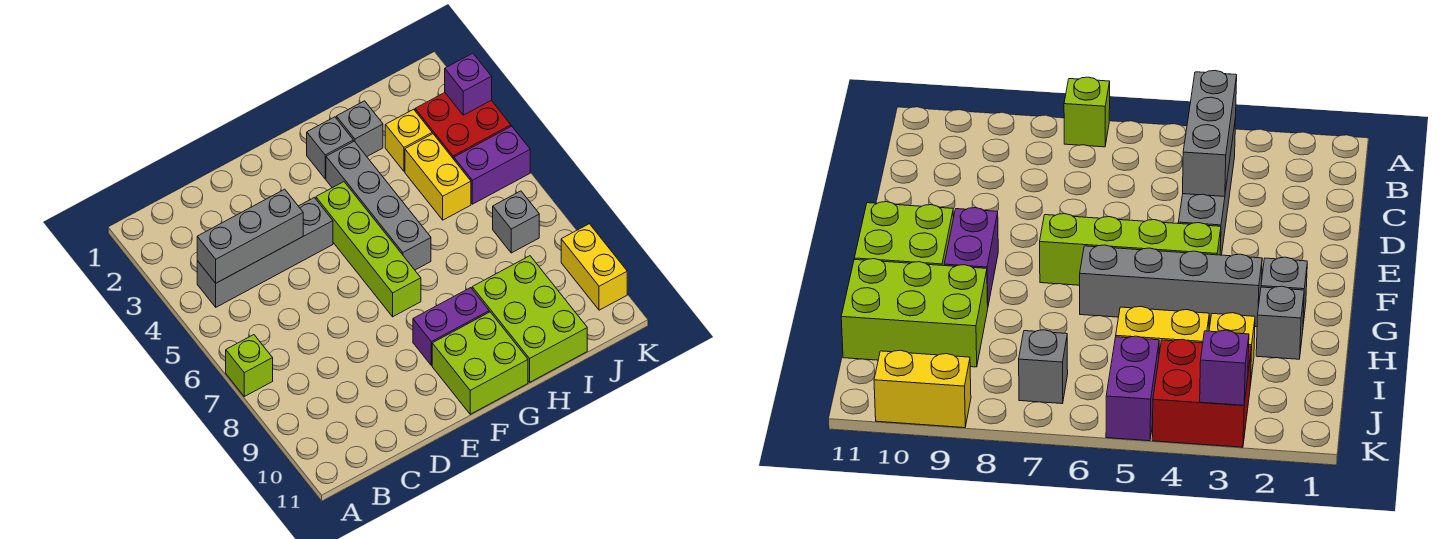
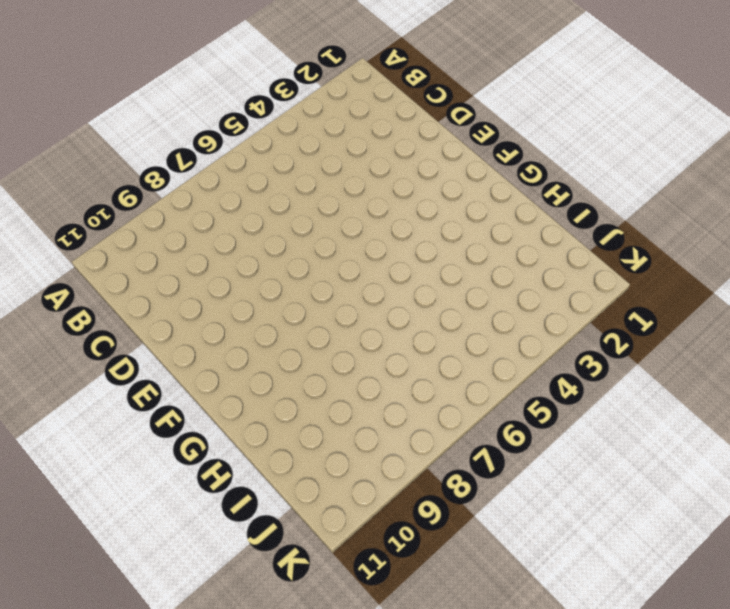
none -> lime brick A7 level 1
none -> grey brick B4:E4 level 1
none -> lime brick F4:F7 level 1

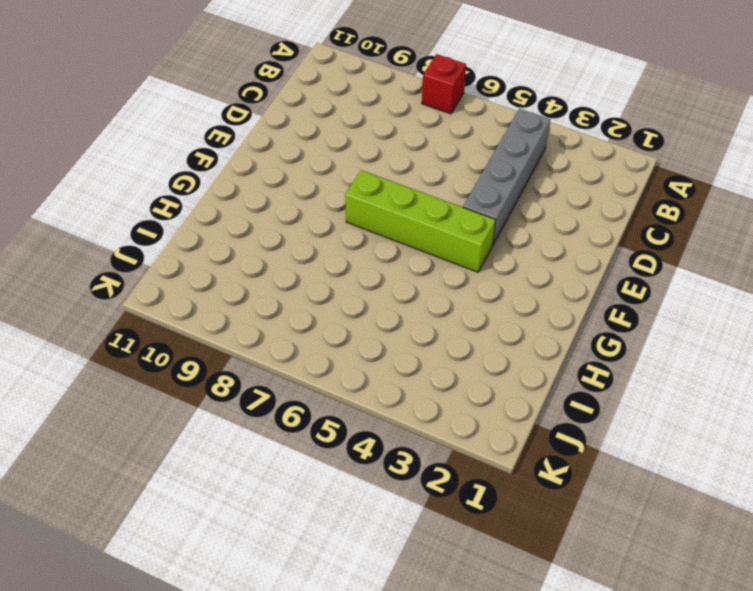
red brick A7 level 1 -> lime brick A7 level 1
none -> purple brick F9:G9 level 1
none -> lime brick F10:G11 level 1
none -> grey brick G2 level 1

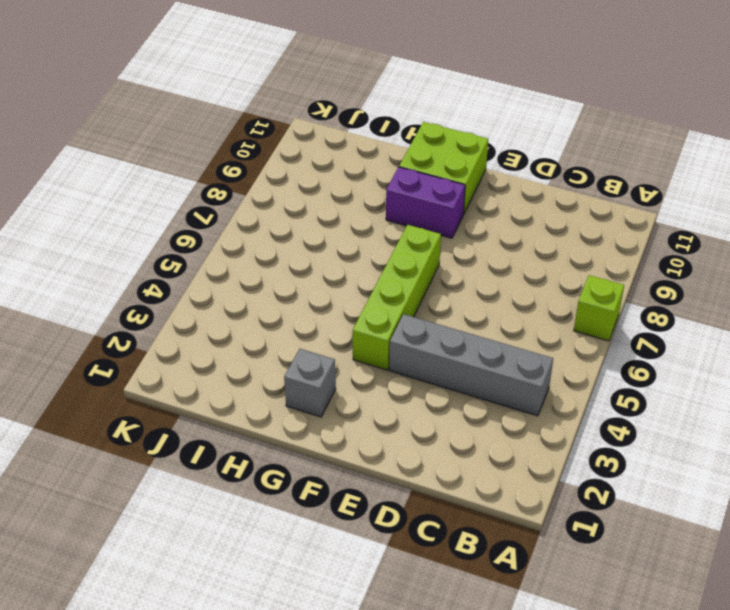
none -> grey brick G3:G6 level 1
none -> grey brick H2 level 1
none -> lime brick H9:I11 level 1

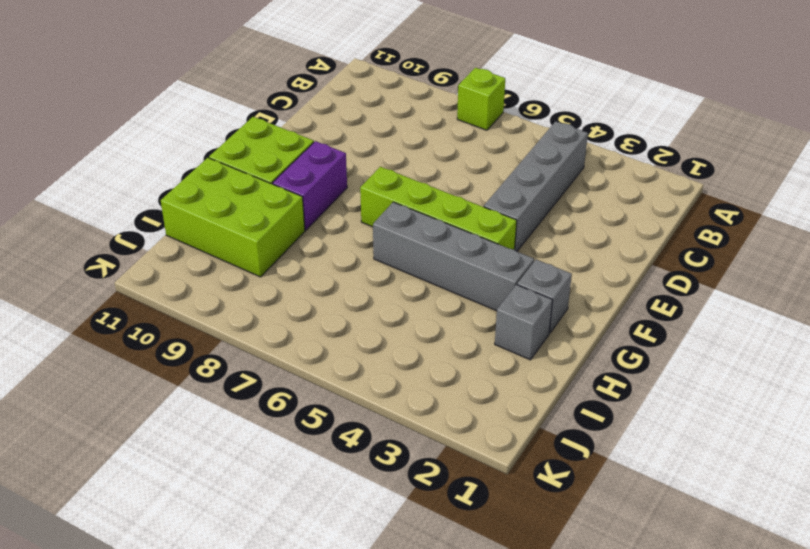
none -> yellow brick I3 level 1
none -> yellow brick I4:I5 level 1
none -> red brick J3:K4 level 1

